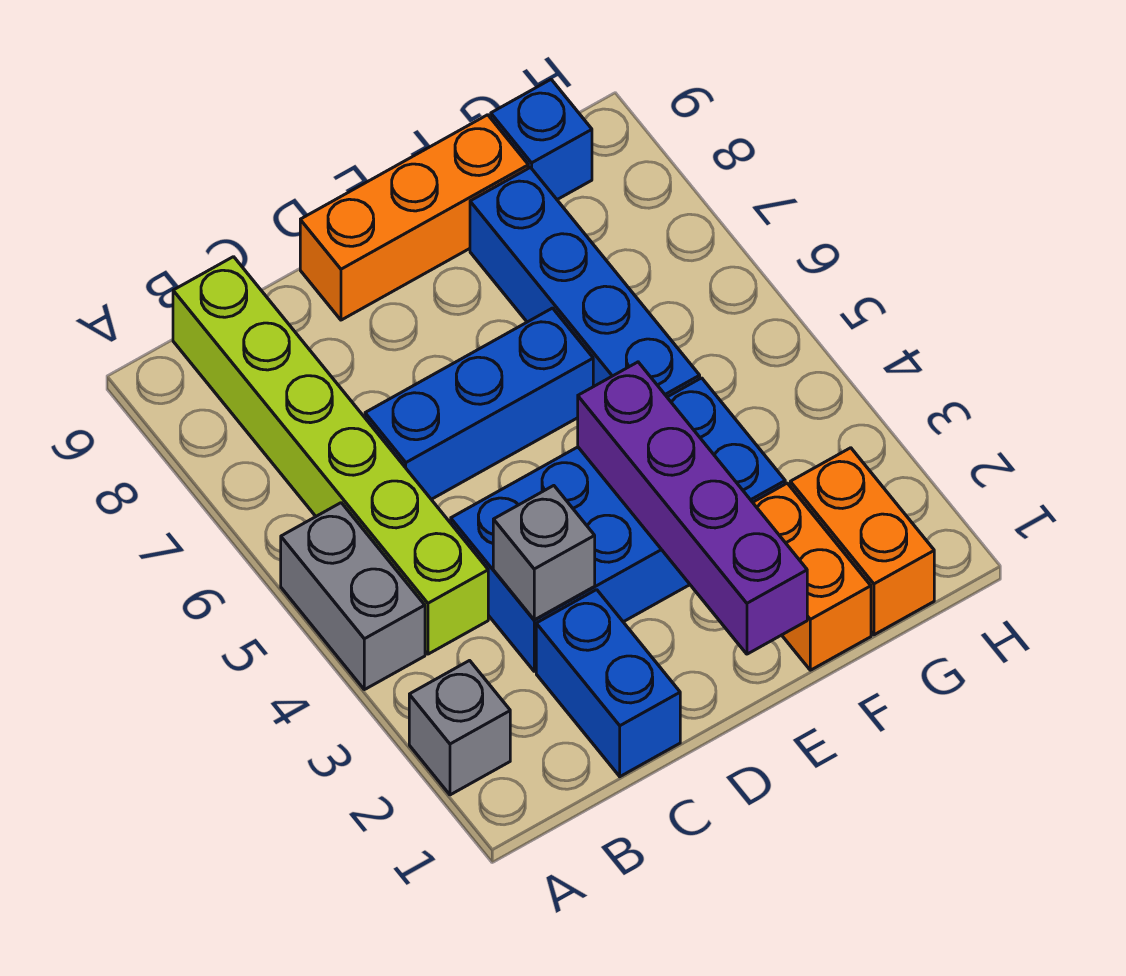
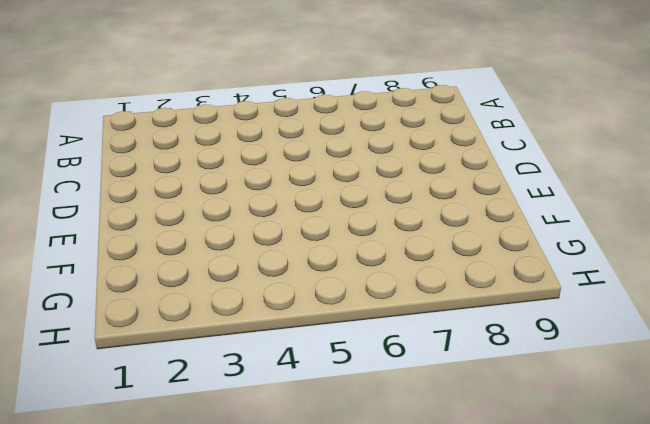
none -> grey brick A2 level 1
none -> grey brick A4:A5 level 1
none -> lime brick B4:B9 level 1

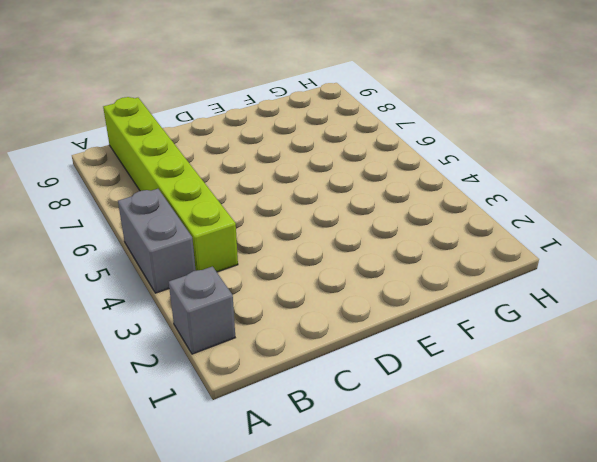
none -> blue brick C1:C2 level 1
none -> blue brick C3:F4 level 1
none -> blue brick C6:E6 level 1

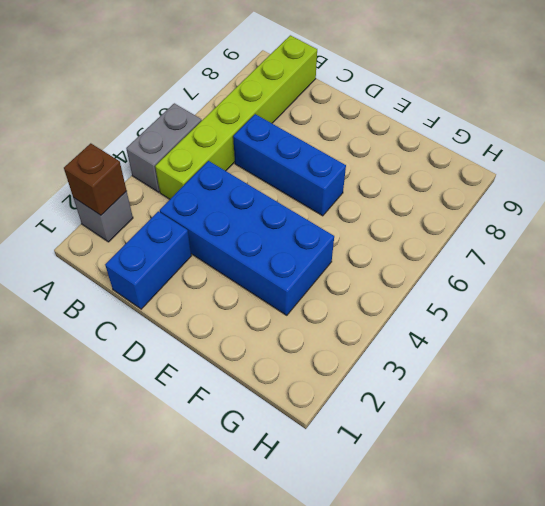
brown brick A2 level 2 -> none
none -> orange brick D9:F9 level 1
none -> orange brick F1:F2 level 1
none -> blue brick F5:F8 level 1

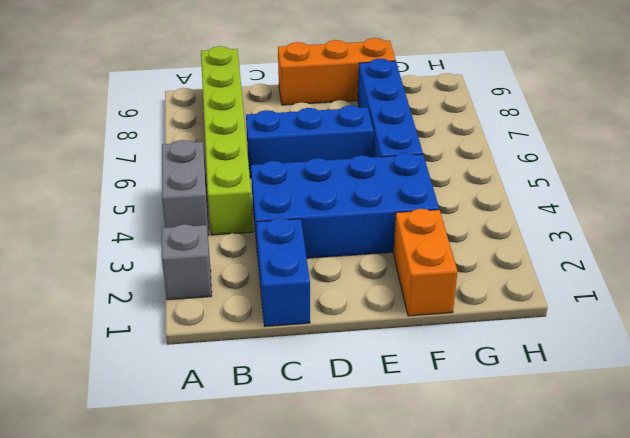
none -> orange brick G1:G2 level 1
none -> blue brick G9 level 1
none -> grey brick C3 level 2

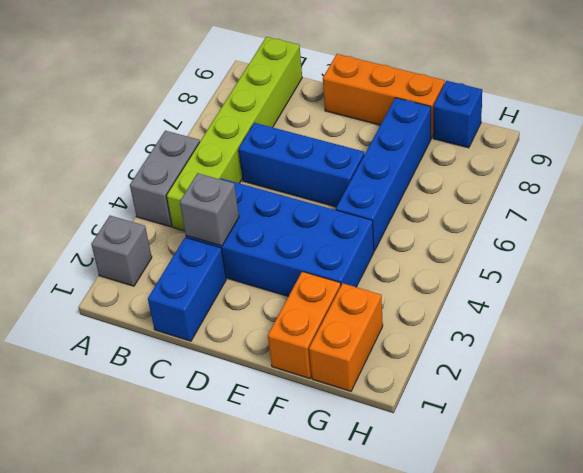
none -> purple brick E1:E4 level 2

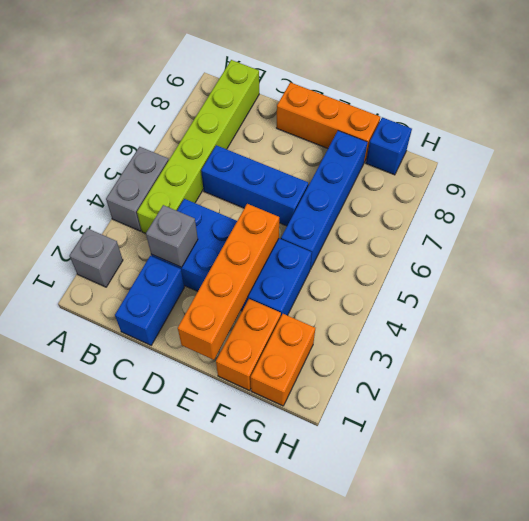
orange brick E1:E4 level 2 -> purple brick E1:E4 level 2

